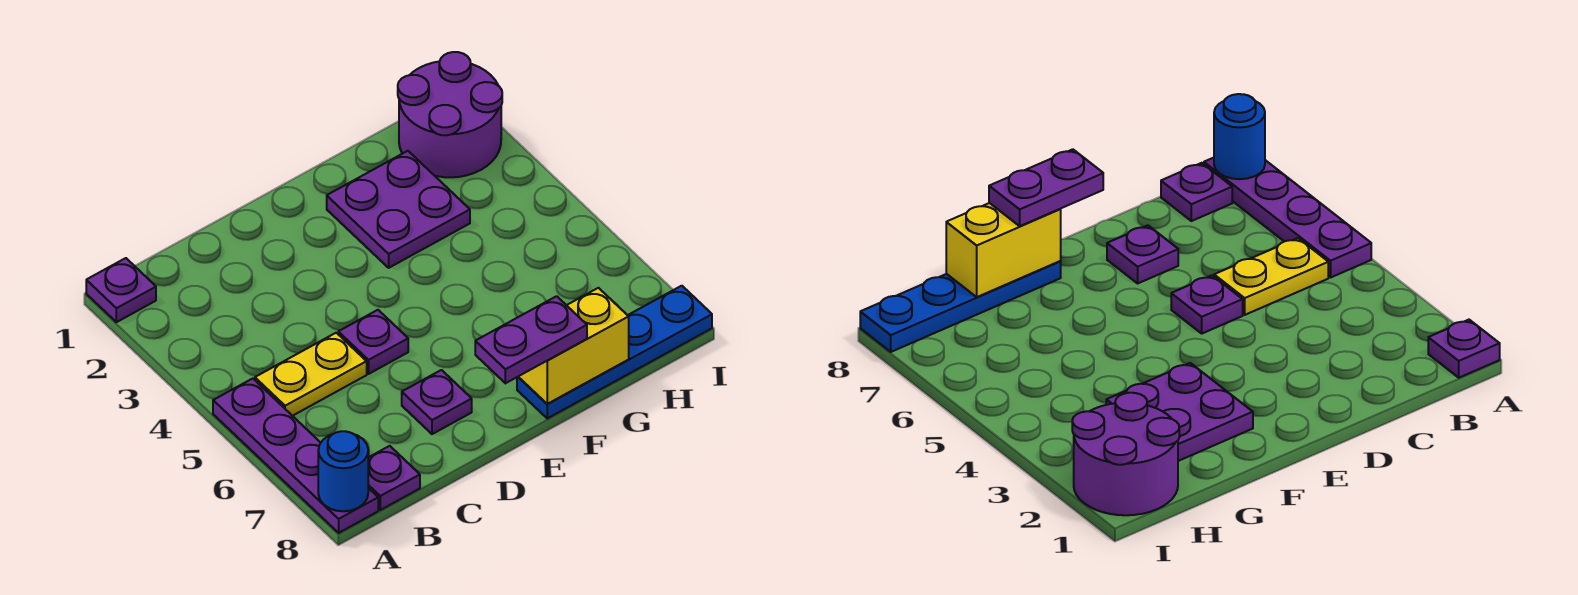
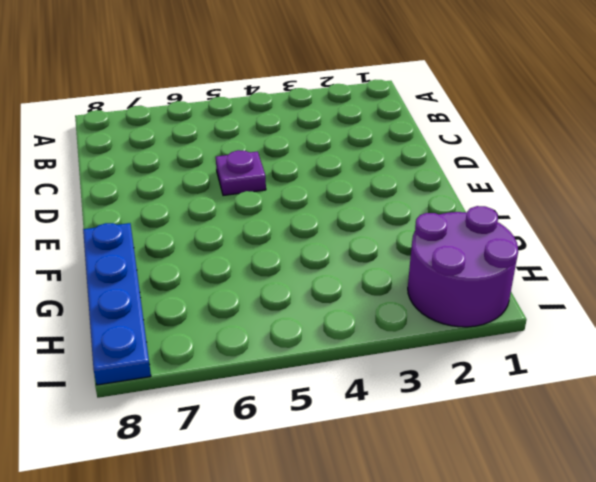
none -> purple plate A1 level 1
none -> purple plate A5:A8 level 1
none -> yellow plate B5:C5 level 1

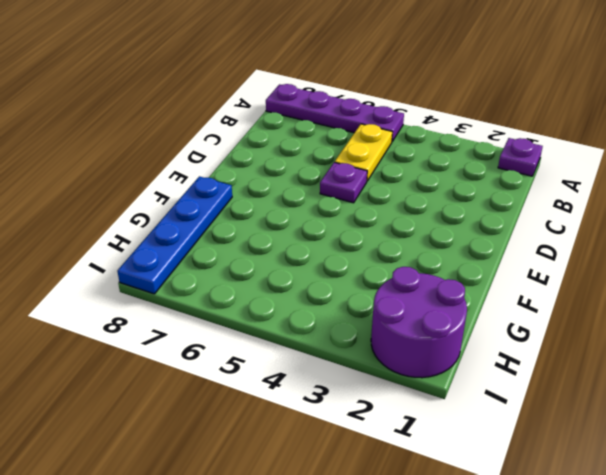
none -> purple plate B8 level 1
none -> purple plate D7 level 1
none -> purple plate F2:G3 level 1

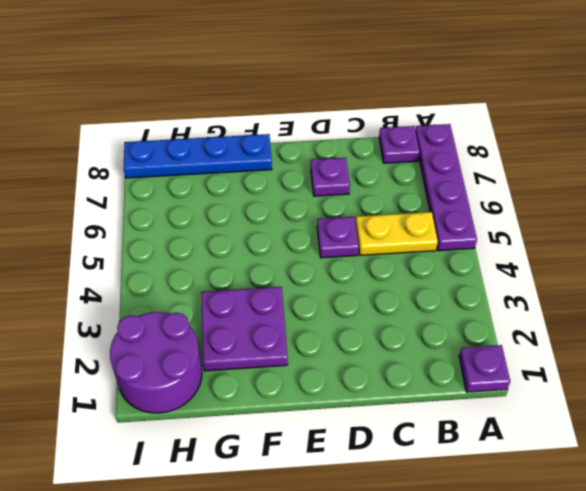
none -> blue round brick A8 level 2
none -> yellow brick F8:G8 level 2
none -> purple plate E8:F8 level 3

